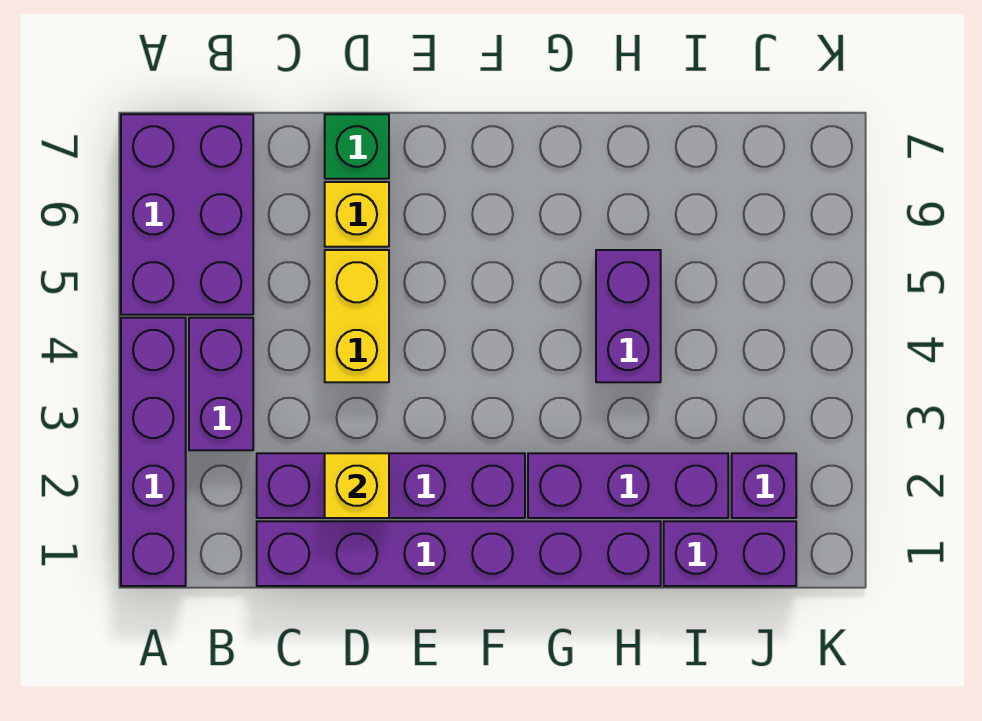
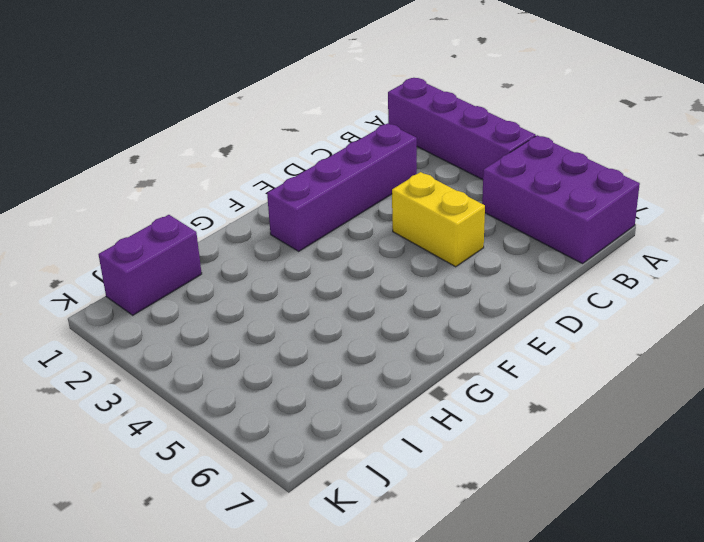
none -> purple brick B3:B4 level 1
none -> purple brick C1:H1 level 1
none -> yellow brick D6 level 1

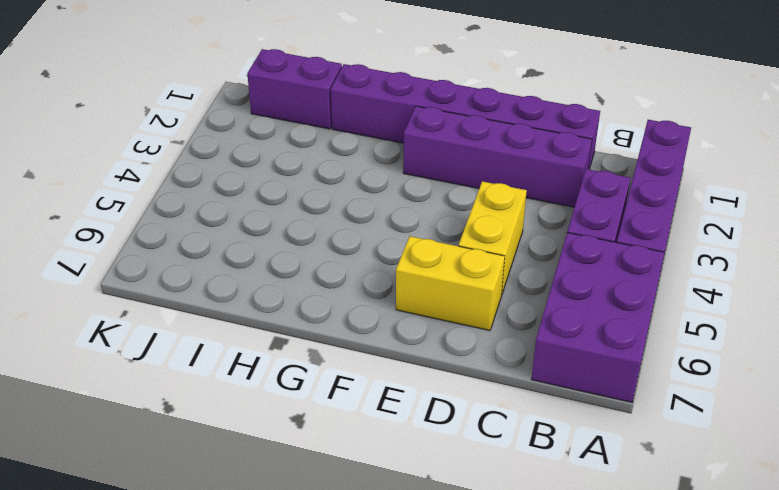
yellow brick D6:E6 level 1 -> yellow brick D6 level 1
none -> green brick D7 level 1
none -> purple brick G2:I2 level 1
none -> purple brick H4:H5 level 1

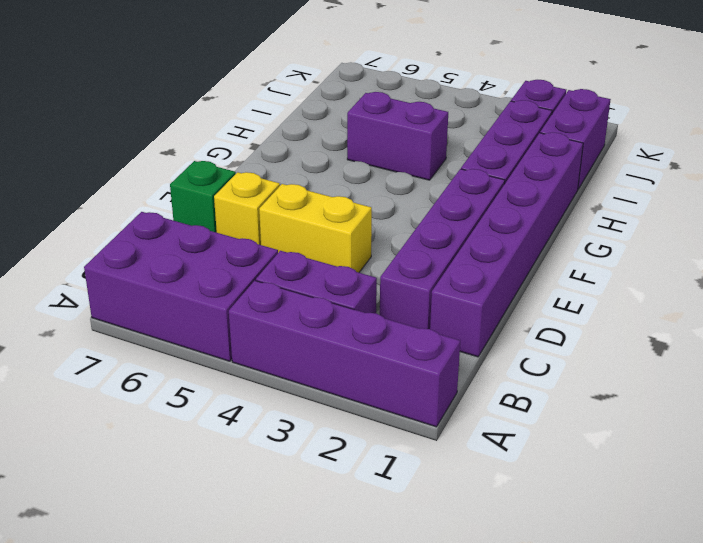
none -> yellow brick D2 level 2

